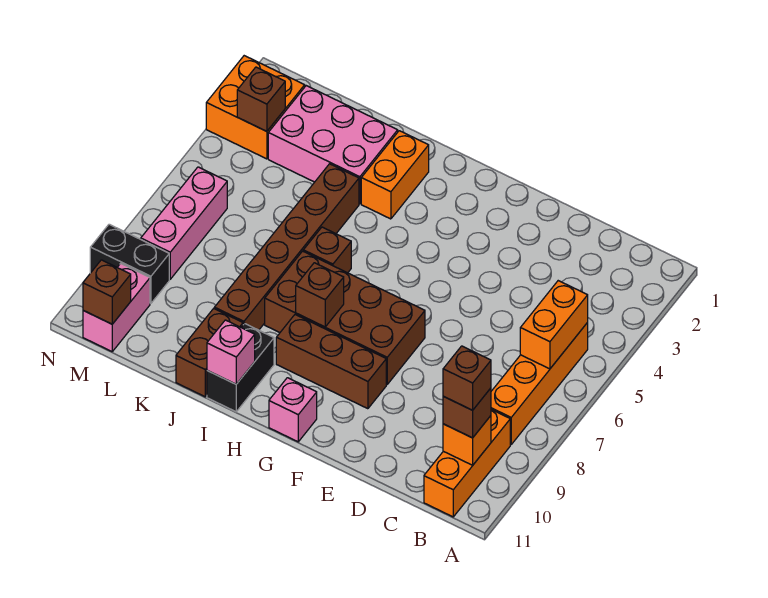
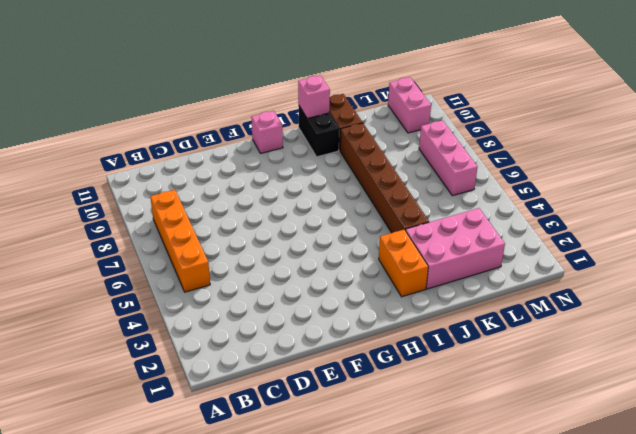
none -> orange brick B9:B11 level 1
none -> brown brick F7:I8 level 1
none -> brown brick F9:H9 level 1

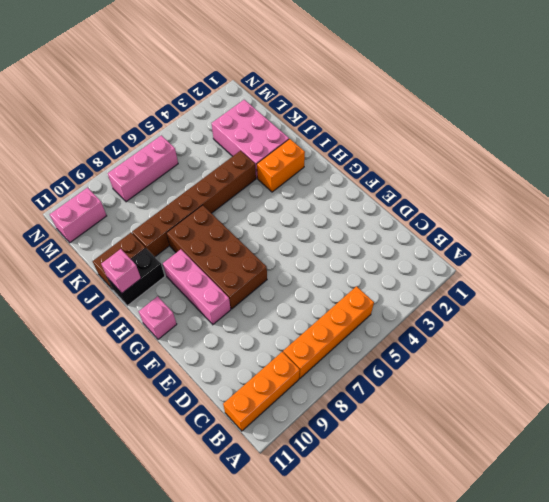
pink brick F9:H9 level 1 -> brown brick F9:H9 level 1
none -> brown brick I6 level 1
none -> orange brick M2:N3 level 1
none -> black brick M9:N9 level 1

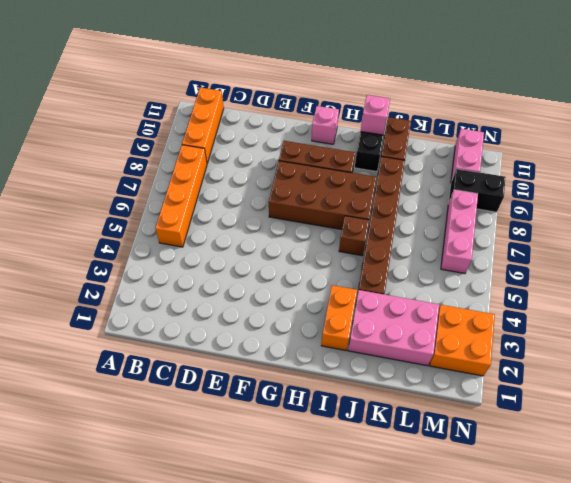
none -> orange brick B5:B6 level 2
none -> orange brick B10 level 2
none -> brown brick H8 level 2

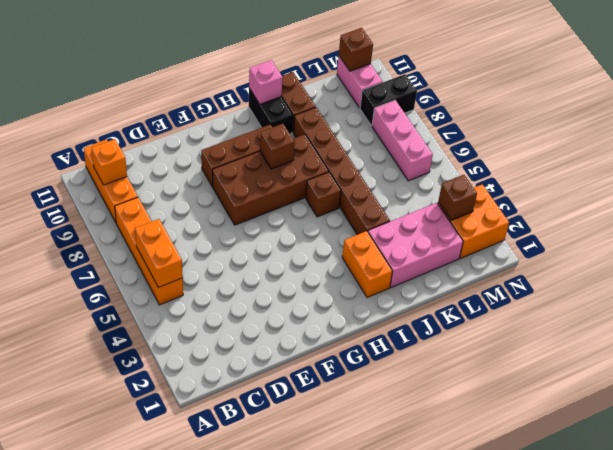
none -> pink brick G11 level 1
none -> brown brick B10 level 3
none -> brown brick B10 level 4

